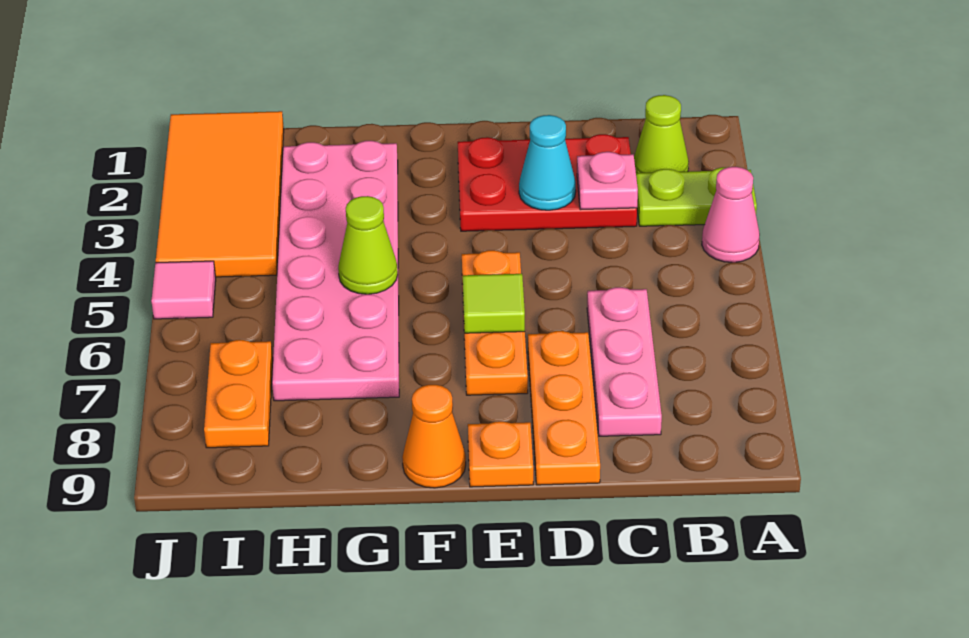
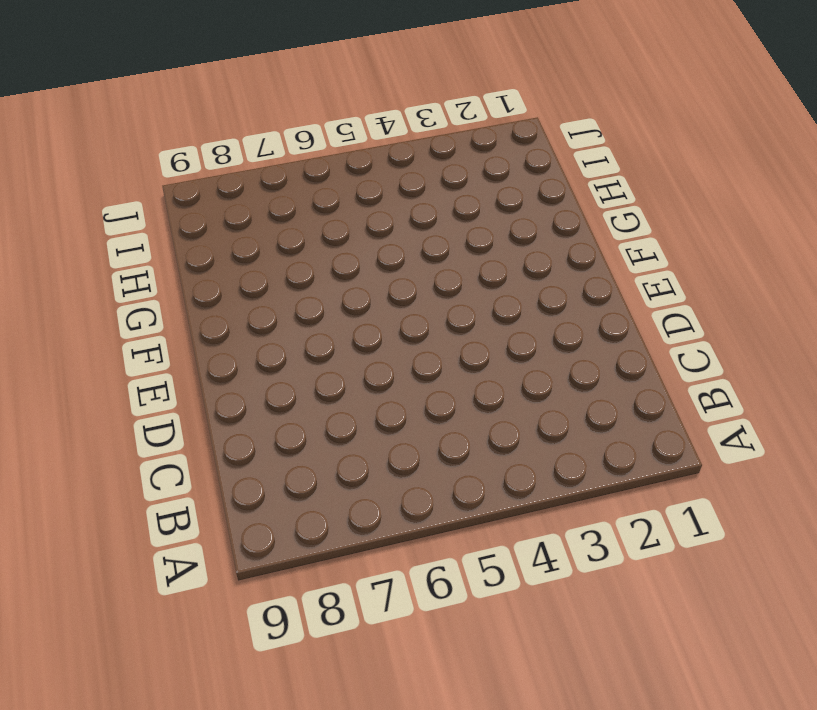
none -> lime plate A3:B3 level 1
none -> pink cone A4 level 1
none -> lime cone B2 level 1

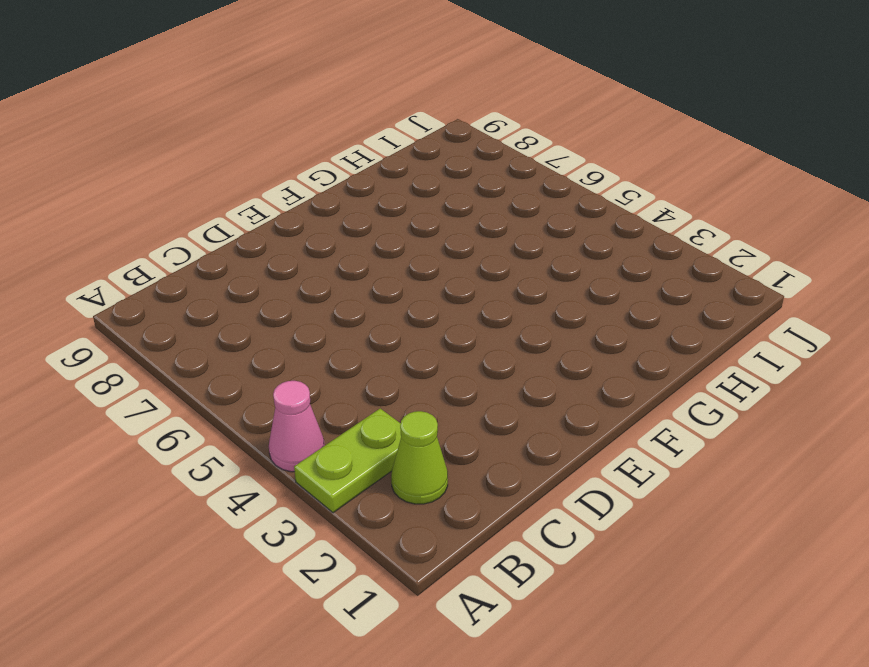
none -> red plate C2:E3 level 1
none -> pink plate C6:C8 level 1
none -> orange plate D7:D9 level 1

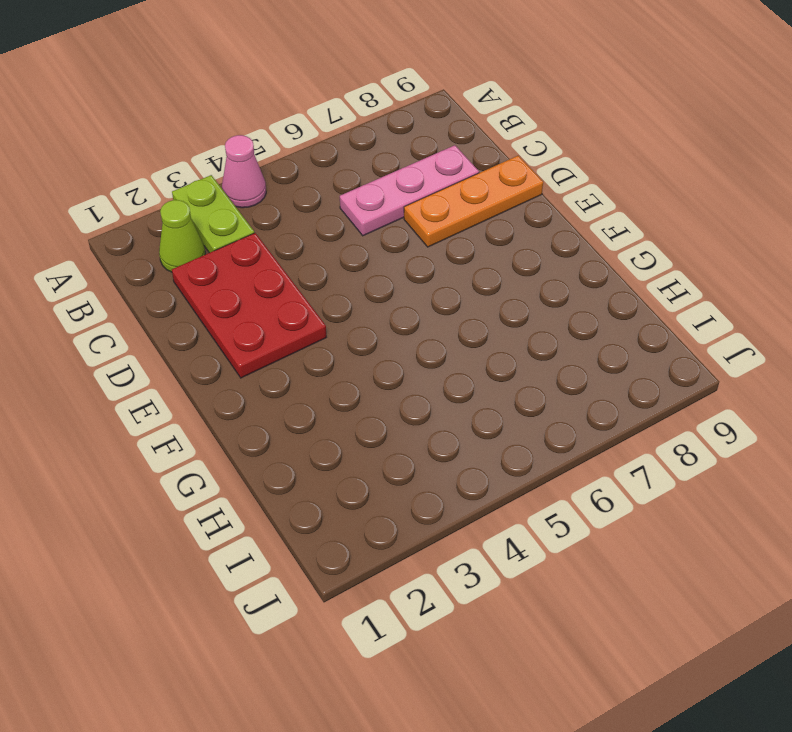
none -> orange plate E5:E7 level 1
none -> orange plate E9 level 1
none -> orange cone F9 level 1

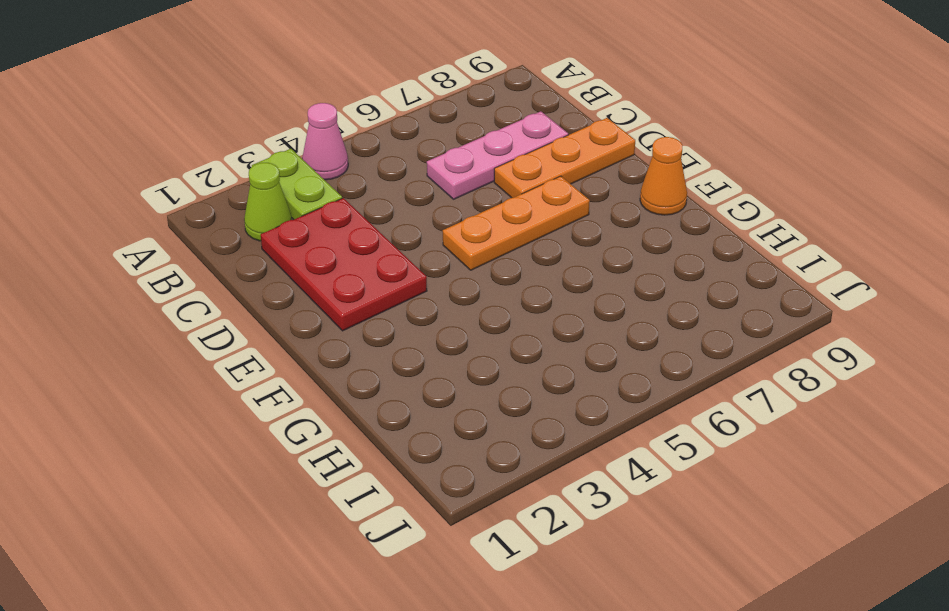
none -> orange plate E9 level 1
none -> pink plate G2:H7 level 1
none -> orange tile I1:J4 level 1

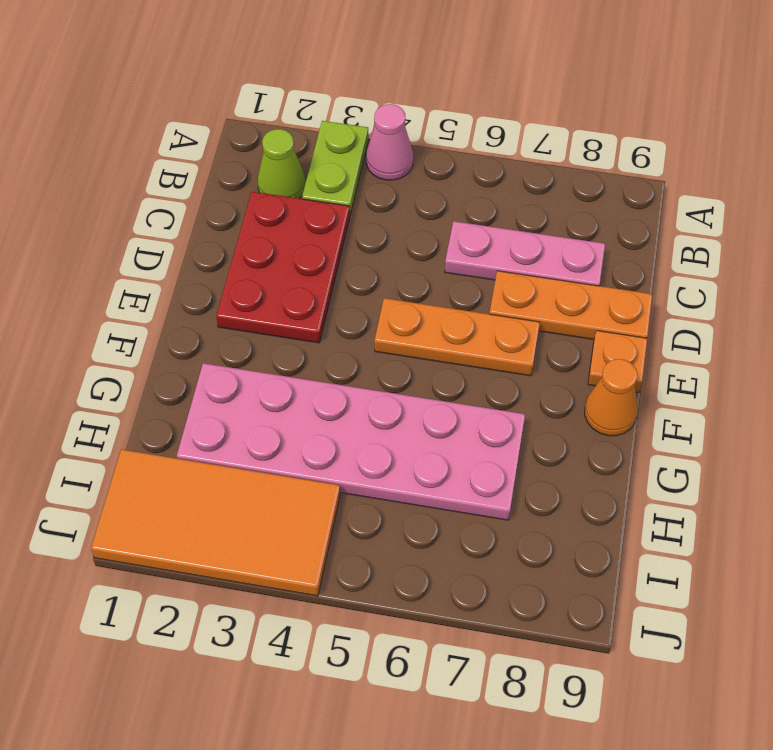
none -> orange plate I7:I8 level 1
none -> pink tile J5 level 1
none -> pink plate C3 level 2

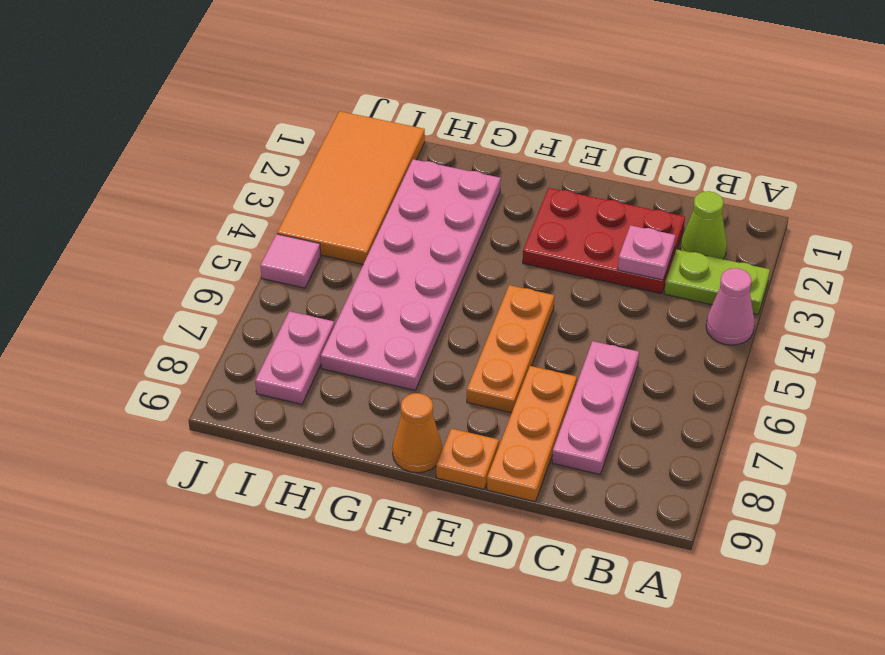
pink plate I7:I8 level 1 -> orange plate I7:I8 level 1
none -> cyan cone D3 level 2
none -> lime tile E6 level 2
none -> lime cone G5 level 2

